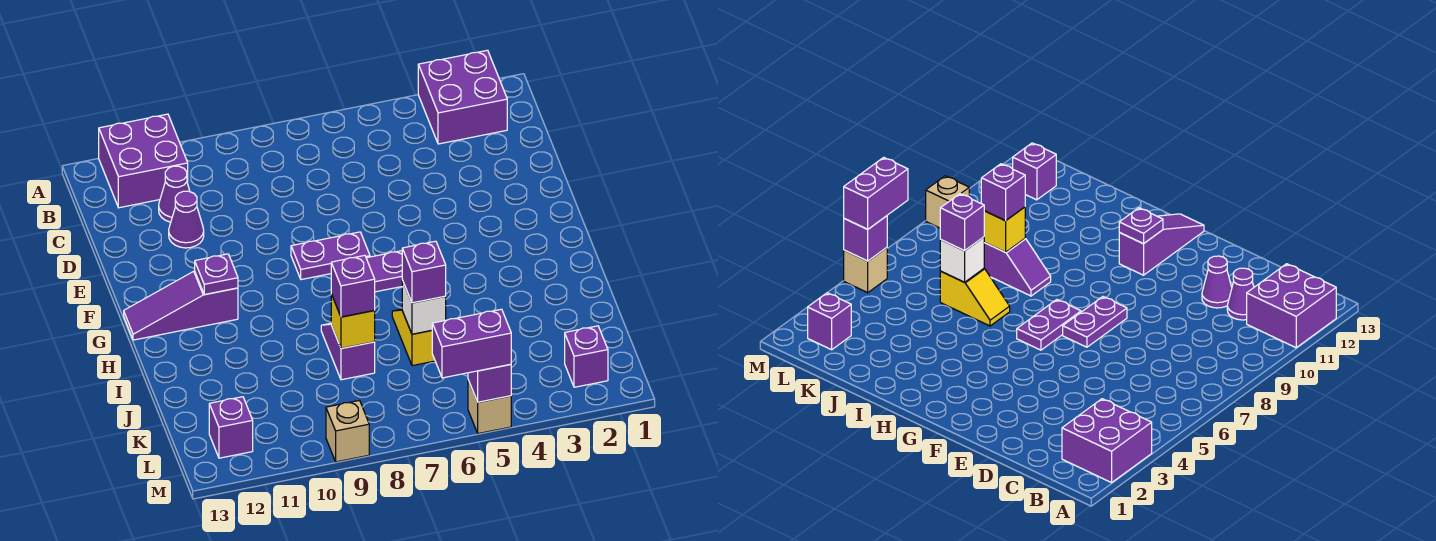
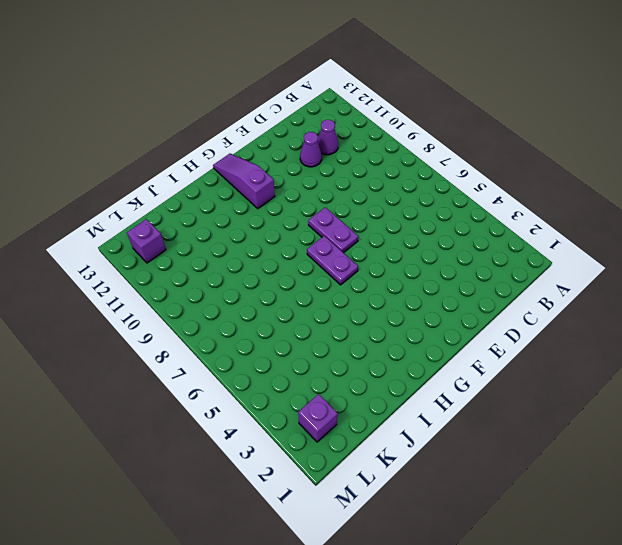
none -> purple brick A2:B3 level 1
none -> purple brick A11:B12 level 1
none -> yellow slope I6:J6 level 1 top J

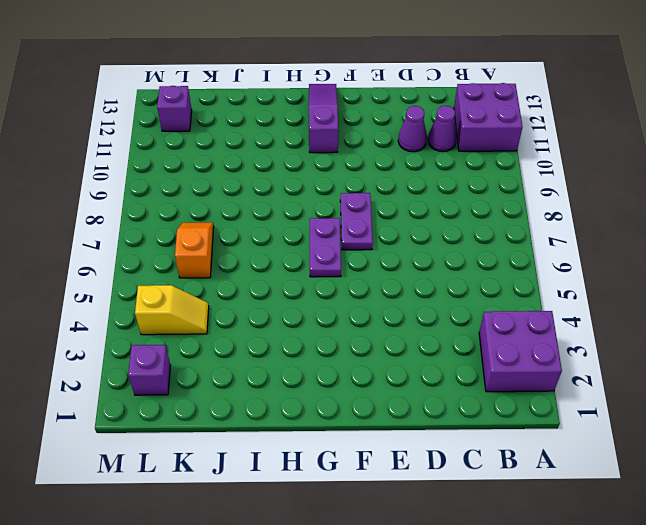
yellow slope K4:L4 level 1 top L -> yellow slope I6:J6 level 1 top J
orange slope K6:K7 level 1 top 6 -> none
none -> purple slope I8:J8 level 1 top J
none -> tan brick M5 level 1
none -> tan brick M9 level 1

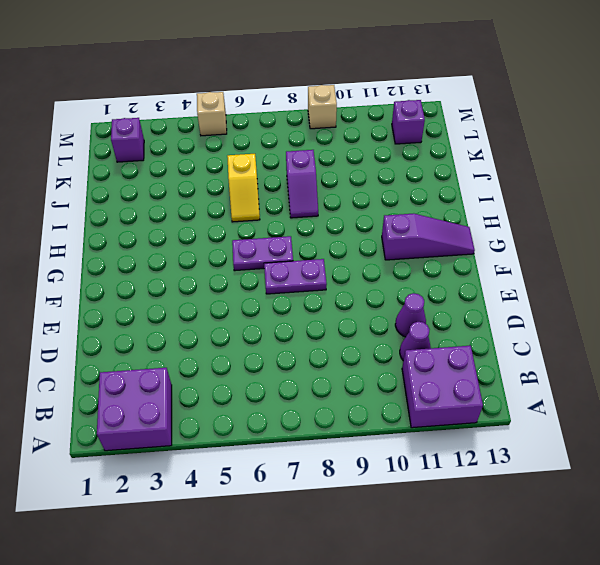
none -> purple plate G11 level 2
none -> white brick J6 level 2
none -> yellow brick J8 level 2

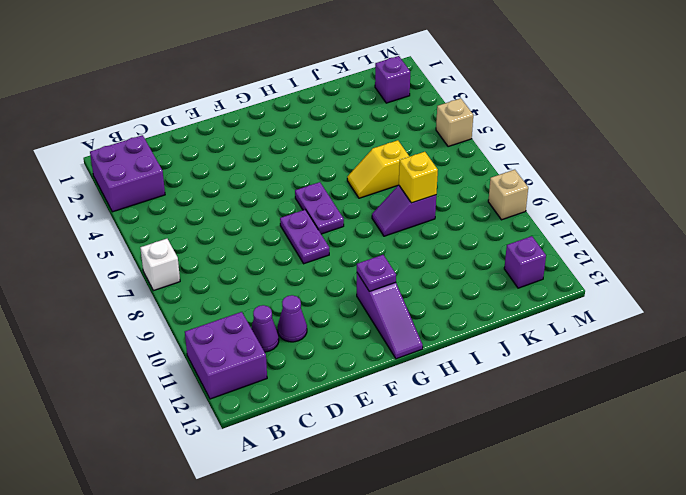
white brick A7 level 1 -> white brick J6 level 2
none -> purple brick M5 level 2
none -> purple brick J6 level 3
none -> purple brick J8 level 3

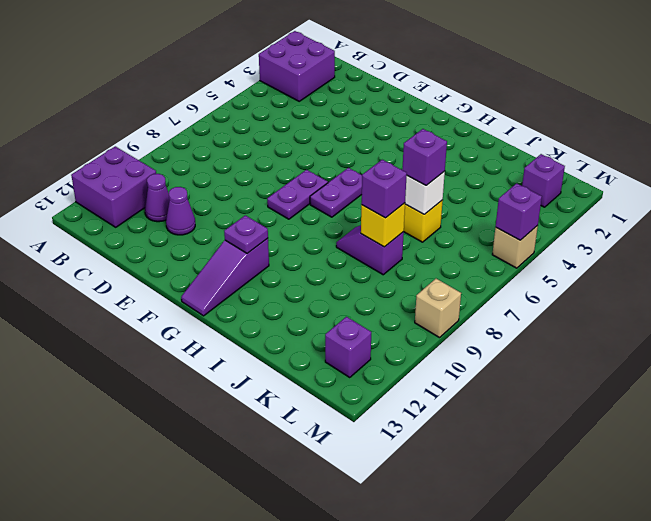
none -> purple brick M5:M6 level 3

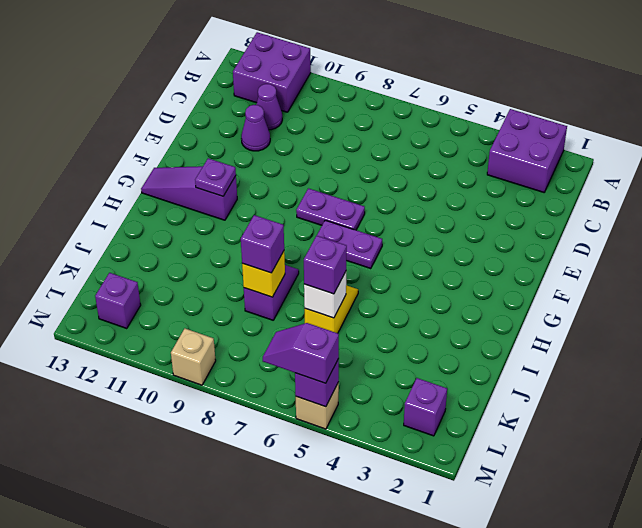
purple slope M5:M6 level 3 top 5 -> purple brick M5:M6 level 3

